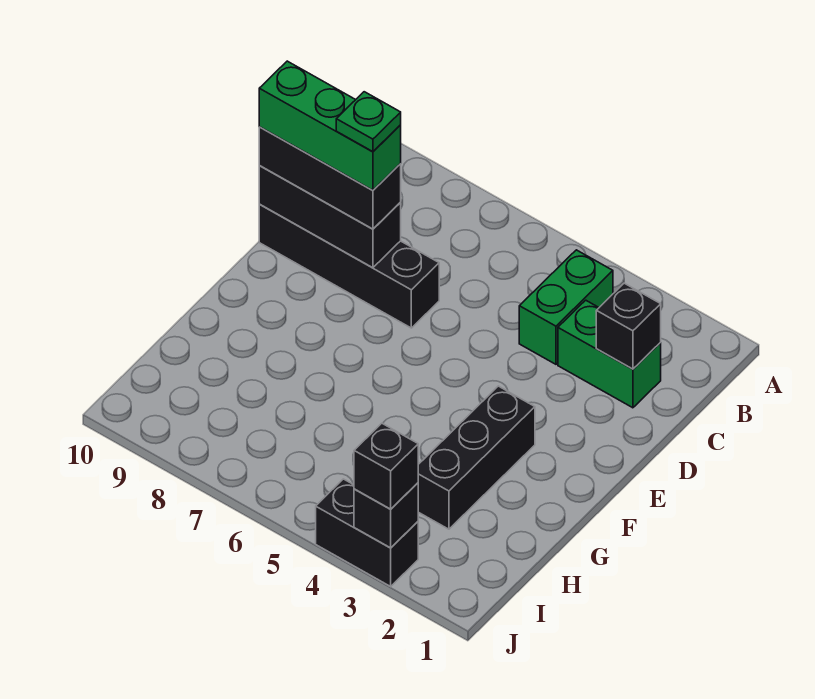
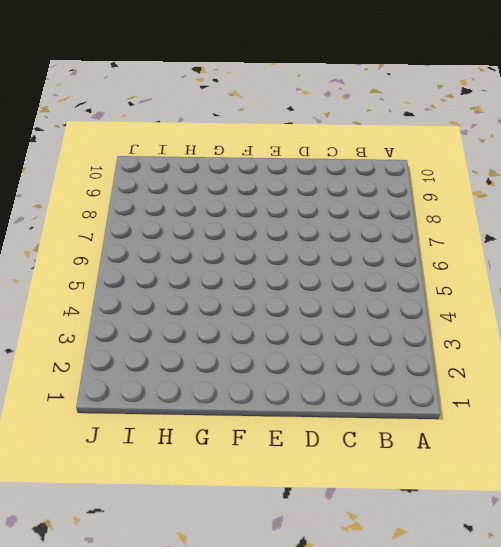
none -> green brick B4:C4 level 1
none -> green brick C2:C3 level 1
none -> black brick D7:D10 level 1

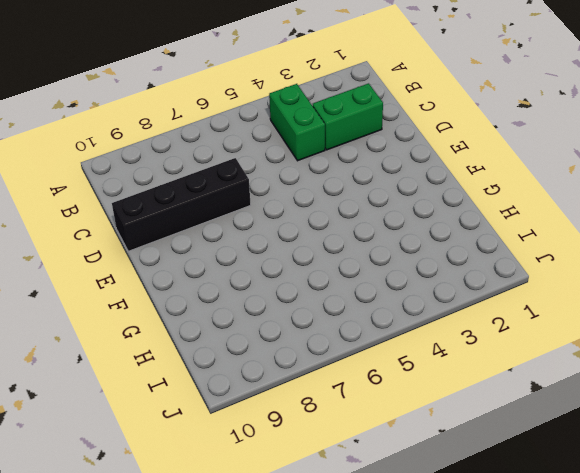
none -> black brick F3:H3 level 1
none -> black brick J3:J4 level 1
none -> black brick C2 level 2

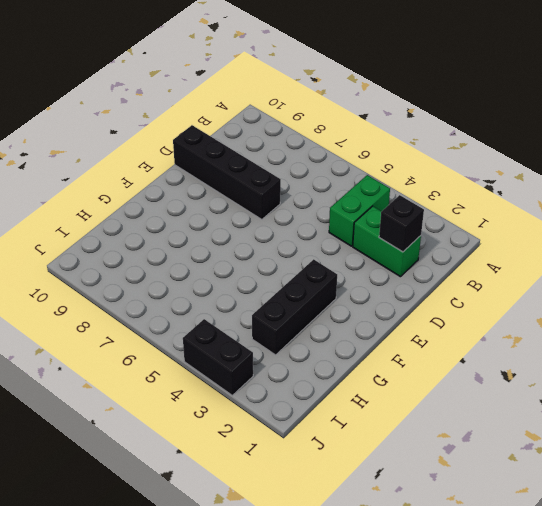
none -> black brick D8:D10 level 2
none -> black brick J3 level 2
none -> black brick D8:D10 level 3

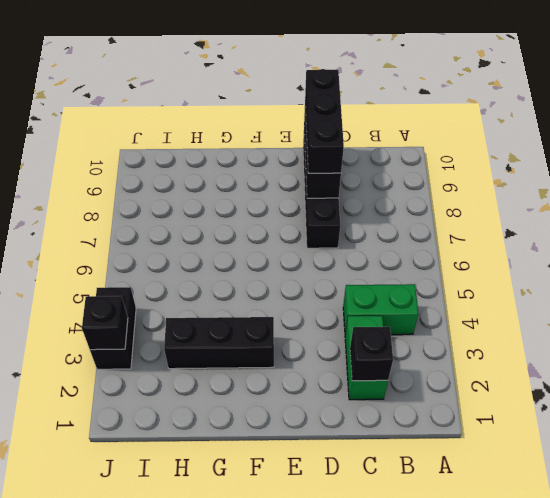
none -> black brick J3 level 3
none -> green brick D8:D10 level 4
none -> green plate D8 level 5

